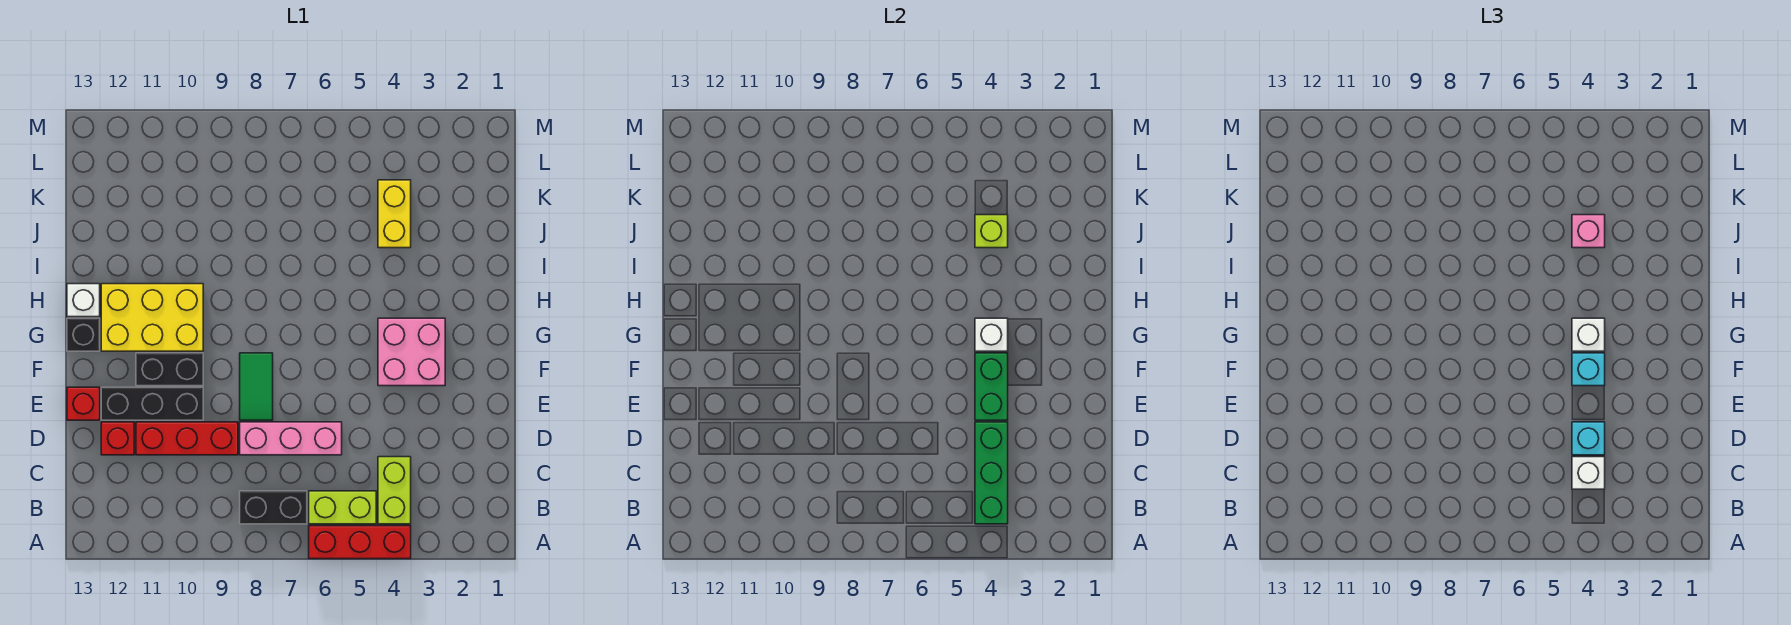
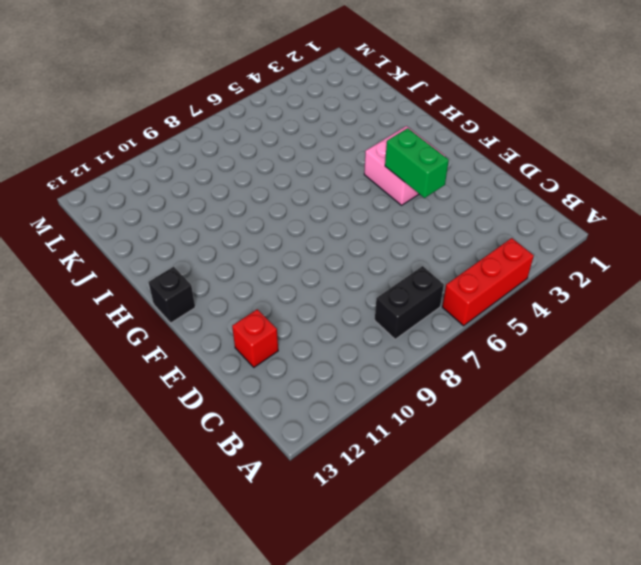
none -> lime brick B4:C4 level 1
none -> lime brick B5:B6 level 1
none -> pink brick D6:D8 level 1

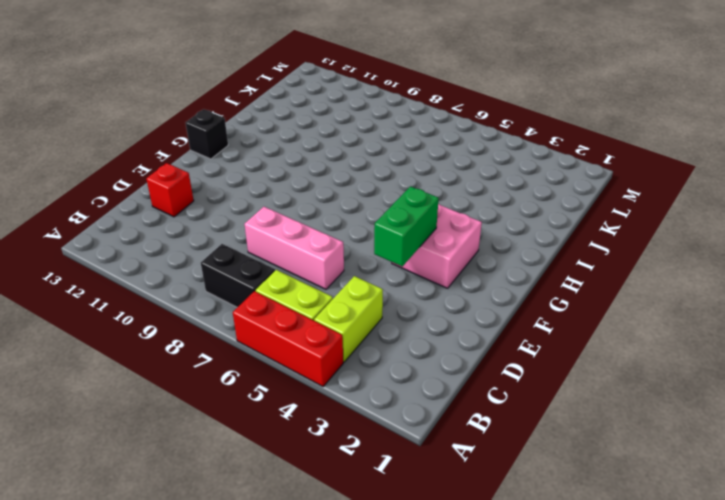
none -> red brick D9:D11 level 1
none -> green tile E8:F8 level 1
none -> black brick E10:E12 level 1

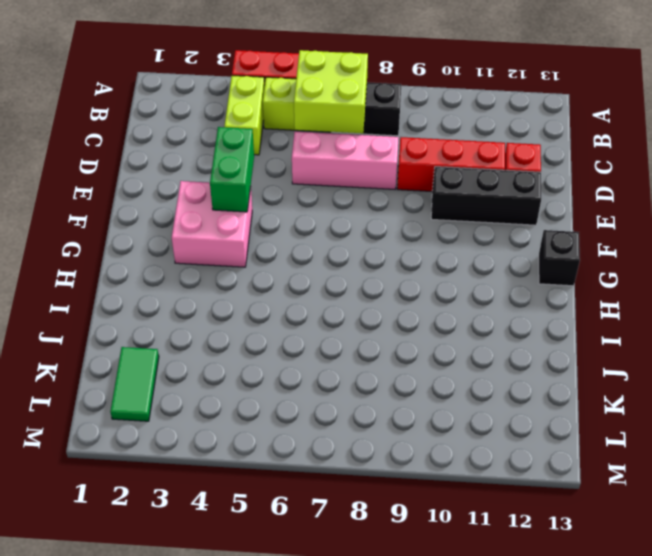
lime brick B6:C7 level 2 -> none
green tile K2:L2 level 1 -> green tile E8:F8 level 1
none -> red brick E13 level 1
none -> black brick F10:F11 level 1
none -> yellow brick G10:H12 level 1

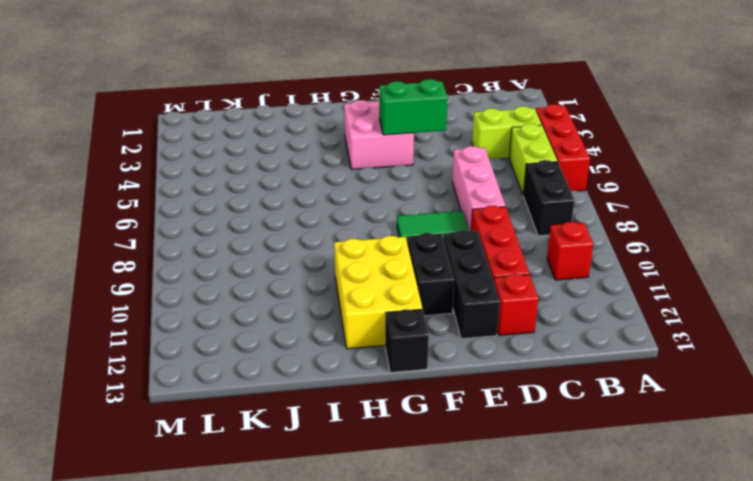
red brick B10 level 1 -> red brick E13 level 1
none -> white brick H13 level 1
none -> yellow brick J4:K4 level 1
none -> green brick B4:D4 level 2

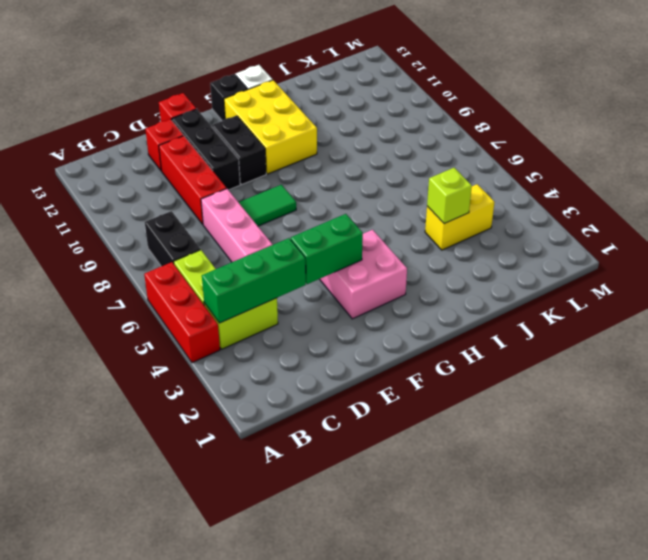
none -> white brick G4 level 2
none -> white brick C4 level 3
none -> cyan brick D4 level 3

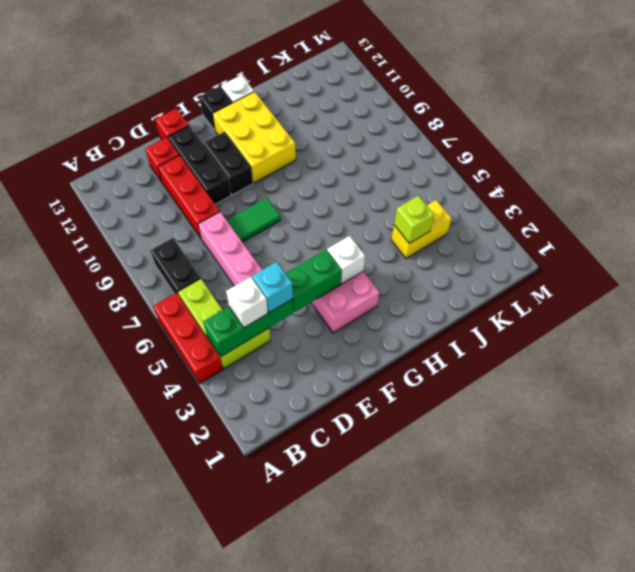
none -> cyan brick F4 level 3
none -> white brick G4 level 3
none -> pink brick J4 level 3

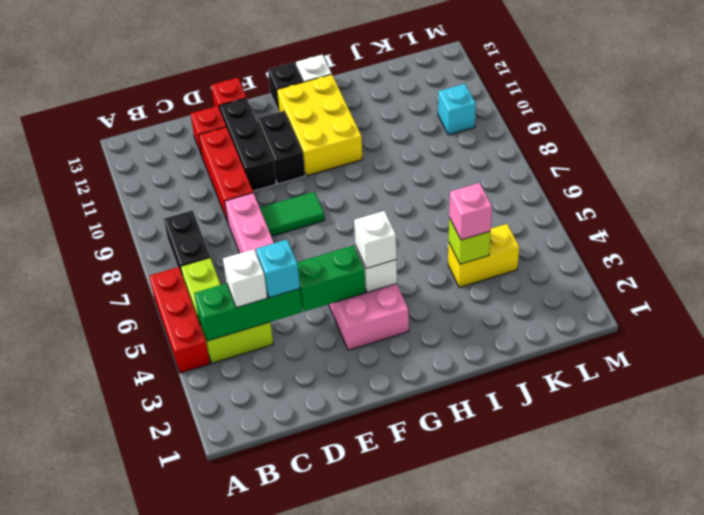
cyan brick L10 level 1 -> cyan brick F4 level 3

